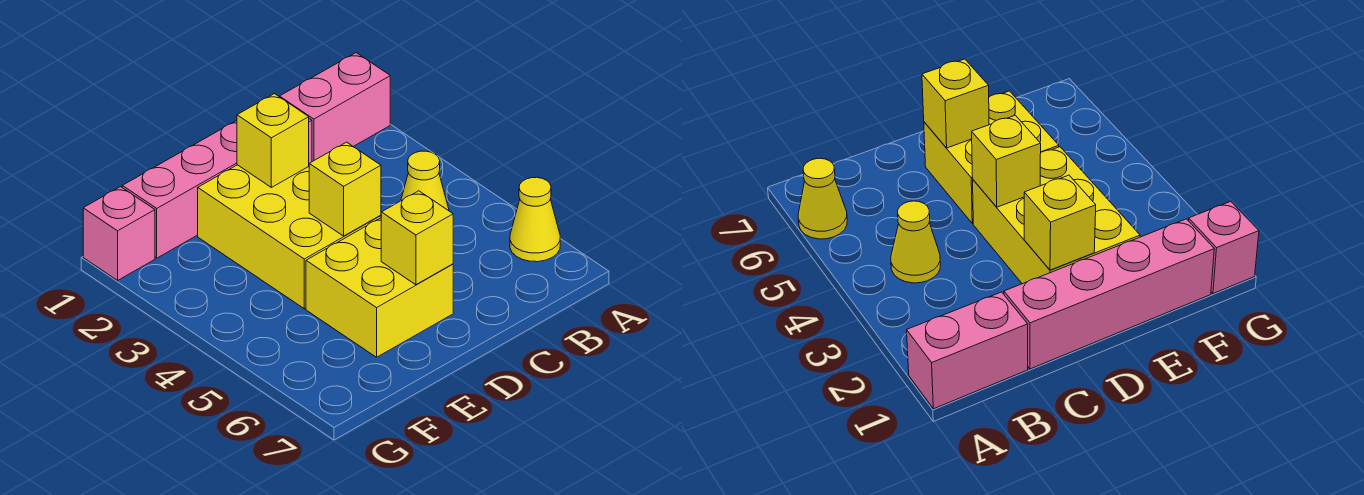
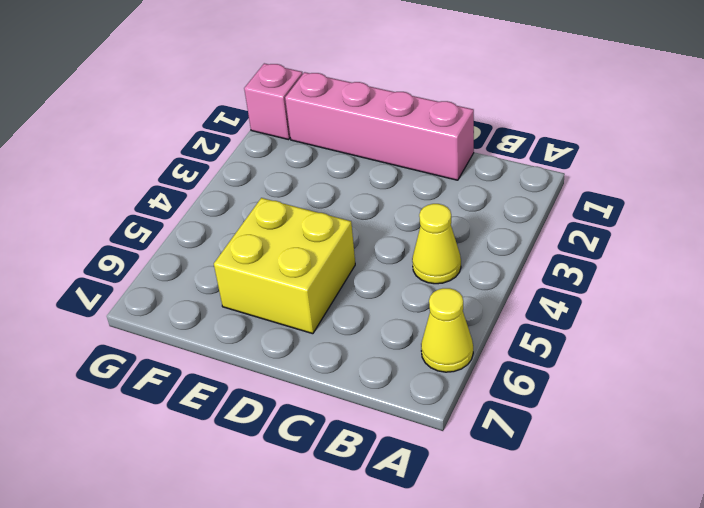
none -> pink brick A1:B1 level 1
none -> yellow brick D2:E4 level 1

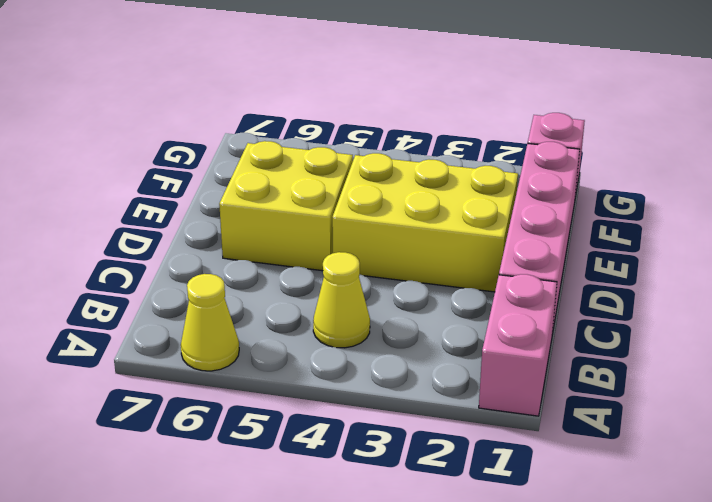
none -> yellow brick D2 level 2
none -> yellow brick D4 level 2

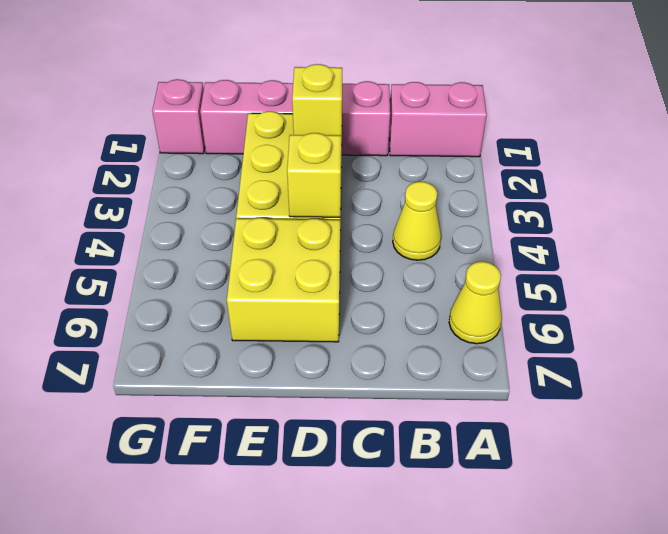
none -> yellow brick D6 level 2

